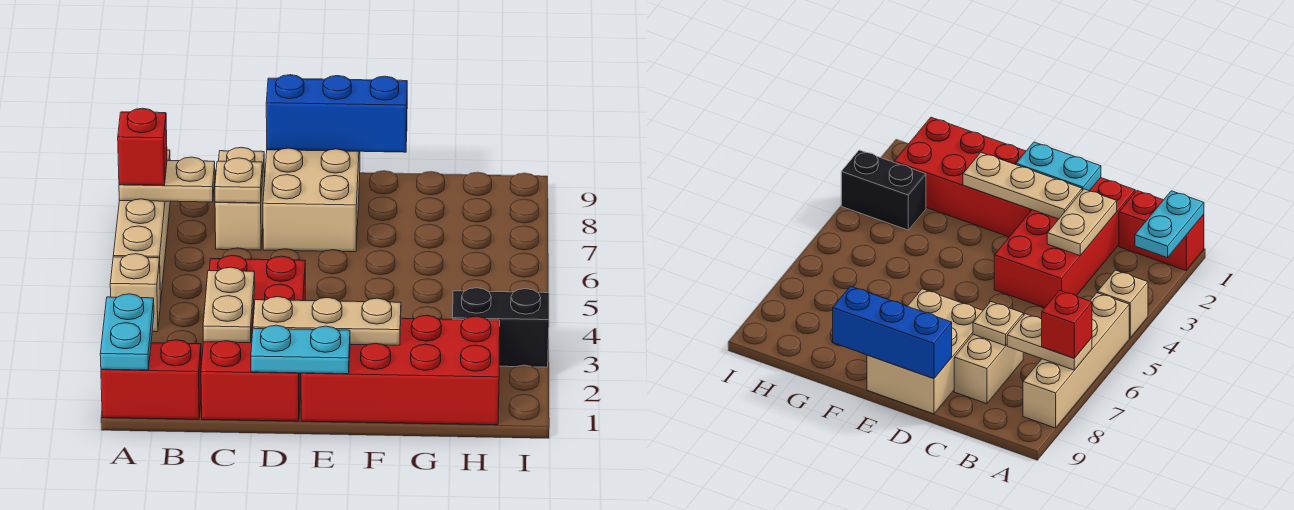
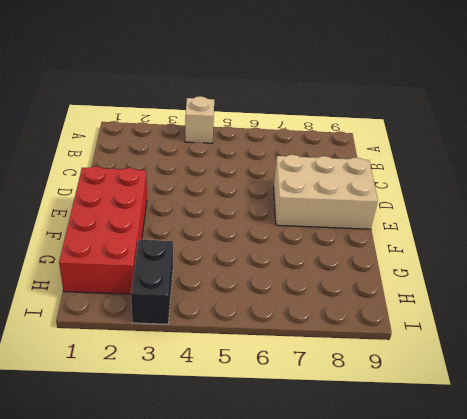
none -> red brick A1:B1 level 1
none -> tan brick A5:A8 level 1
none -> red brick C1:D4 level 1

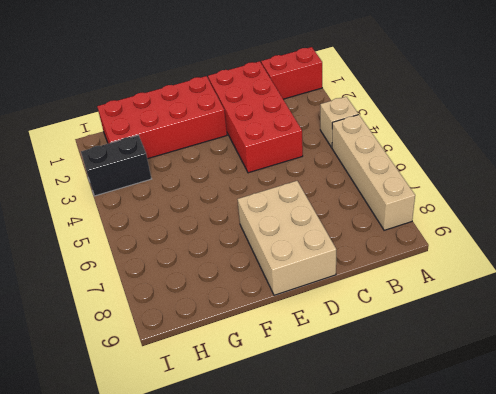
none -> tan brick C7:C8 level 1
none -> cyan plate A1:A2 level 2
none -> tan plate A7:B7 level 2

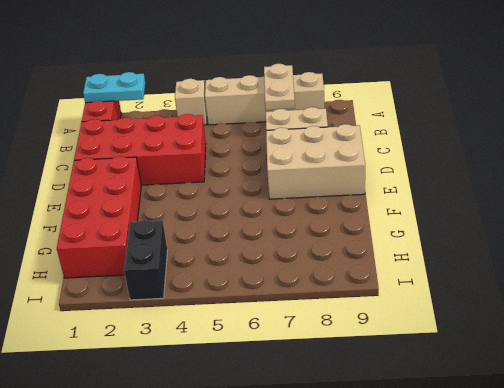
none -> tan plate C2:C3 level 2
none -> tan plate C7 level 2
none -> cyan plate D1:E1 level 2

